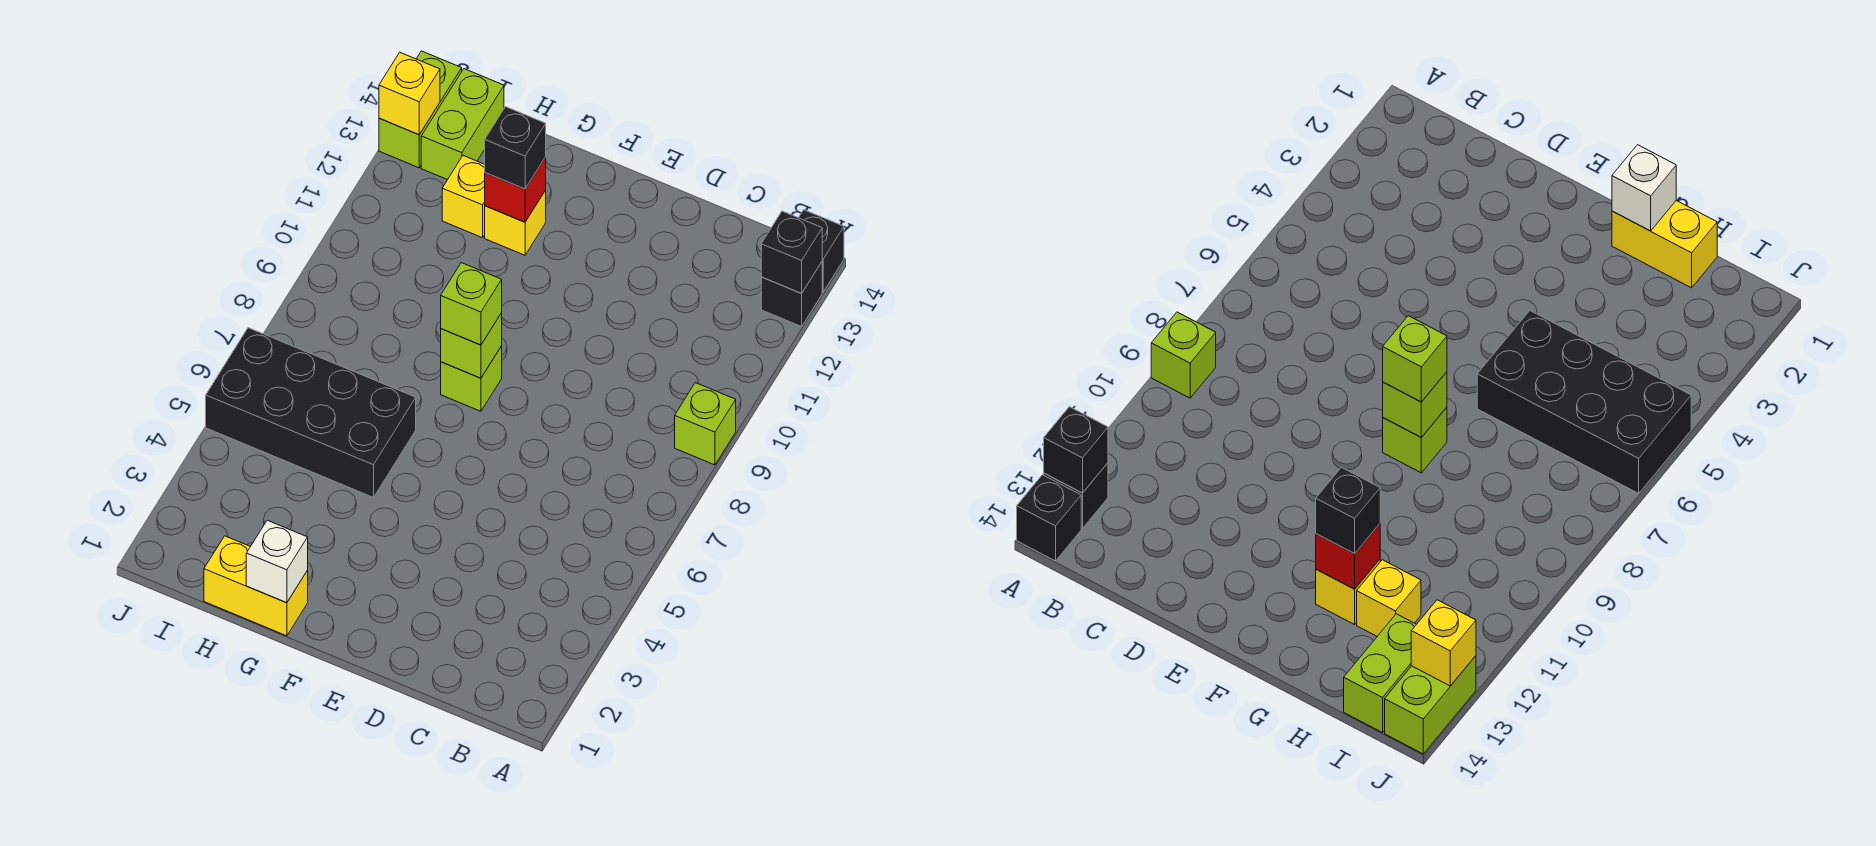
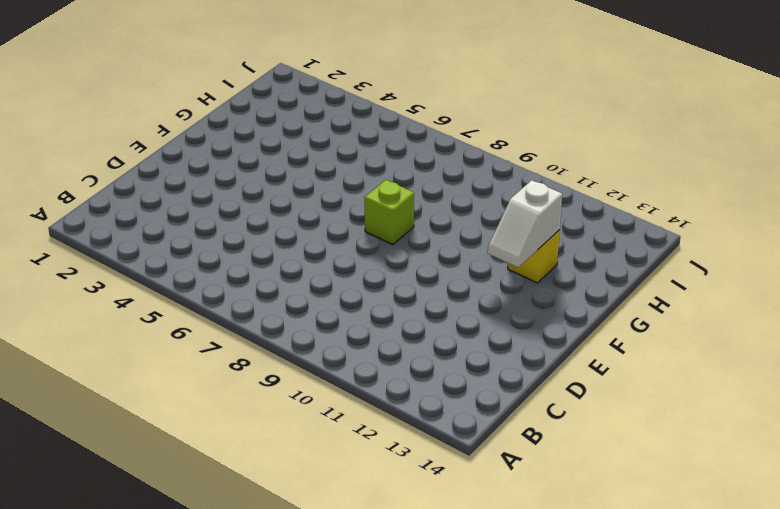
white slope F12:G12 level 2 top G -> red brick G12 level 2
none -> lime brick A9 level 1
none -> black brick A13 level 1
none -> black brick A14 level 1

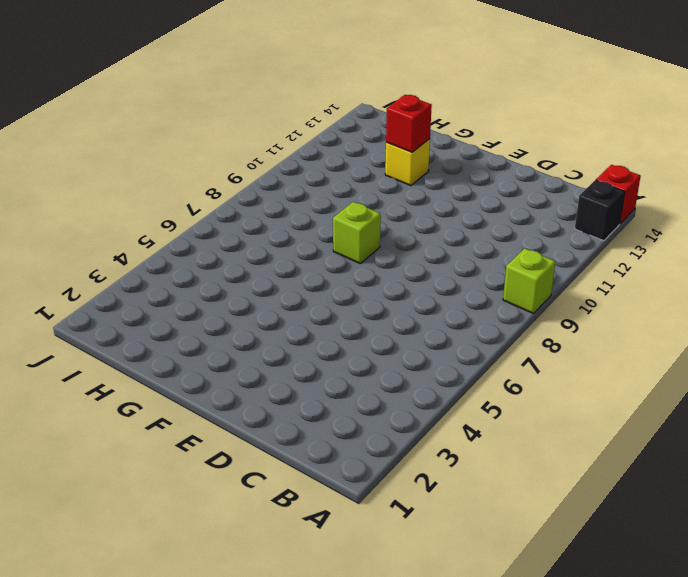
red brick A14 level 1 -> black brick A14 level 1
none -> yellow brick G1:H1 level 1
none -> black brick G5:J6 level 1
none -> yellow brick H12 level 1

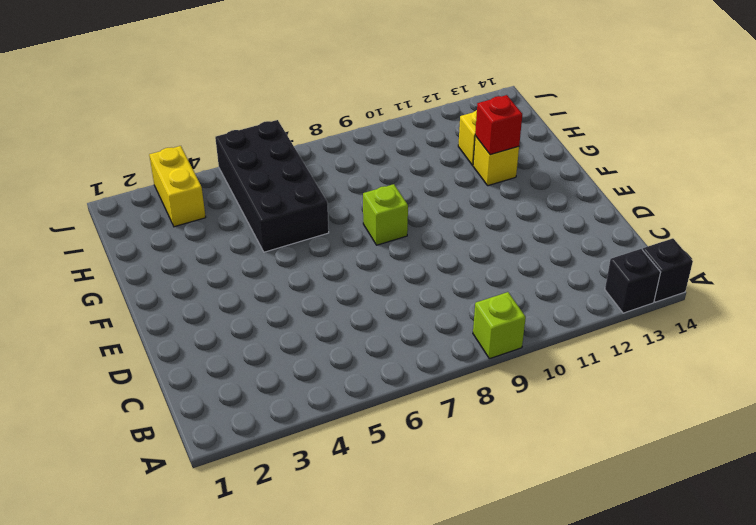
yellow brick I3:J3 level 1 -> yellow brick G1:H1 level 1
none -> lime brick I13:I14 level 1
none -> lime brick J13:J14 level 1
none -> black brick A13 level 2

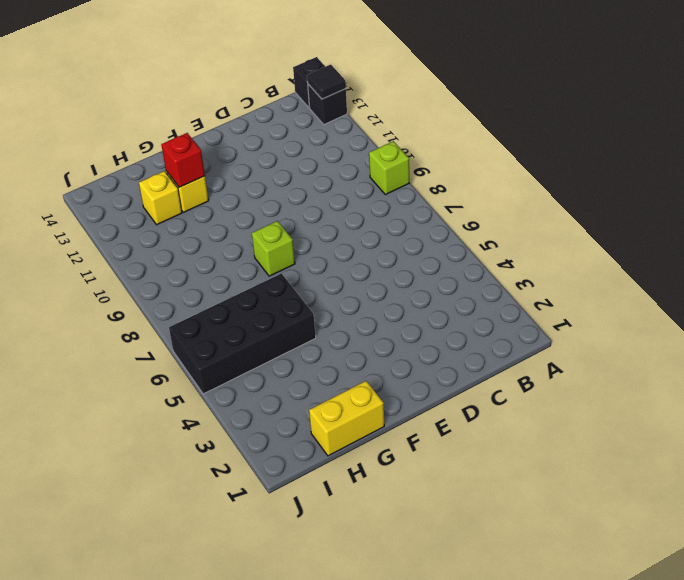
black tile A13 level 2 -> black brick A13 level 2
none -> lime brick I13:I14 level 1
none -> lime brick J13:J14 level 1
none -> lime brick F8 level 2

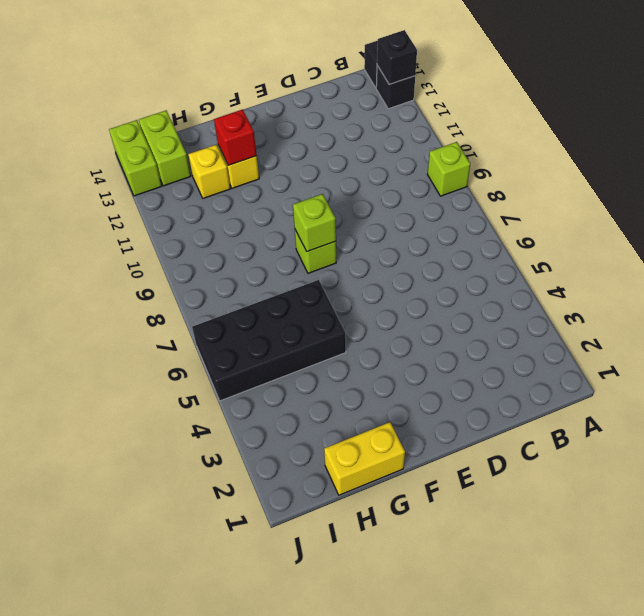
none -> white brick G1 level 2
none -> yellow brick J13 level 2
none -> lime brick F8 level 3

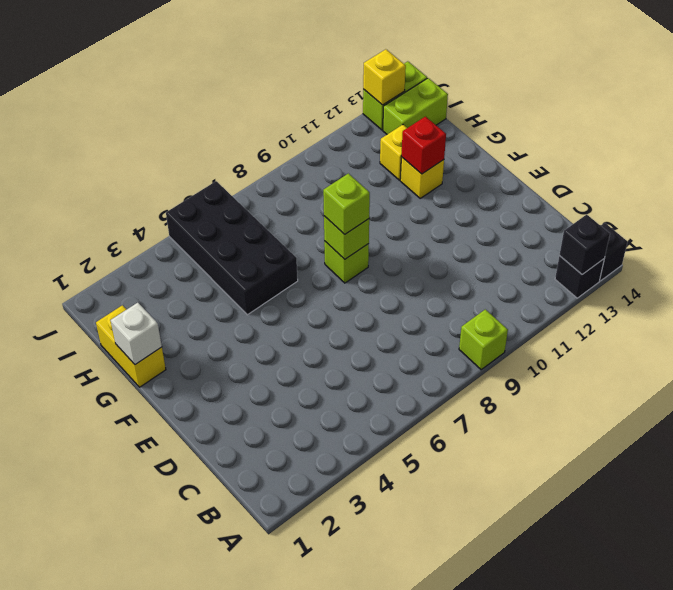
none -> black brick G12 level 3

